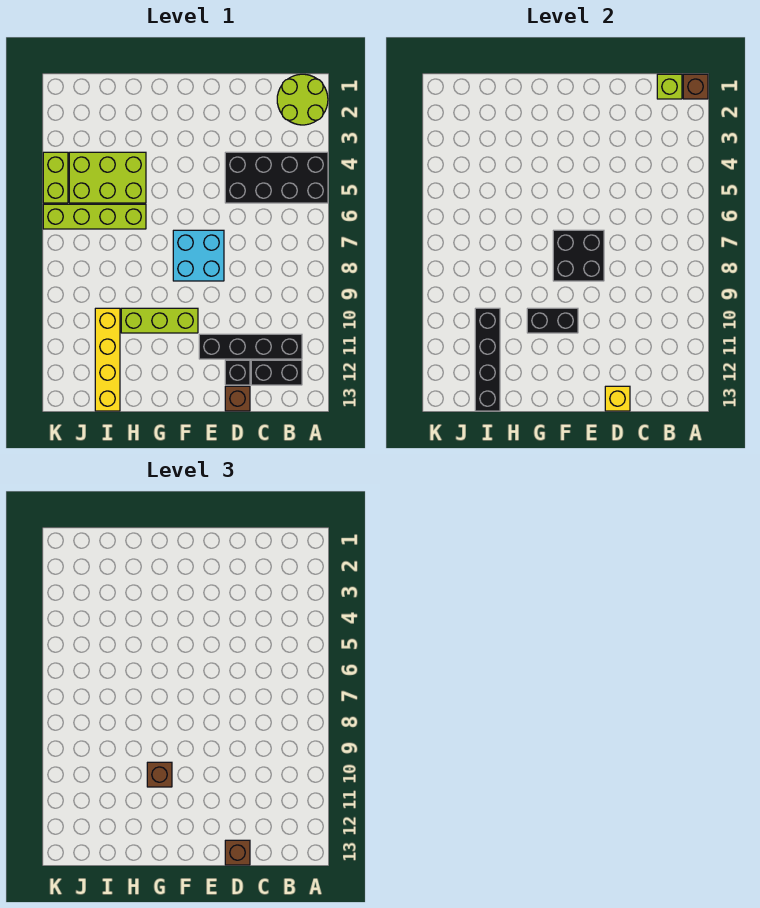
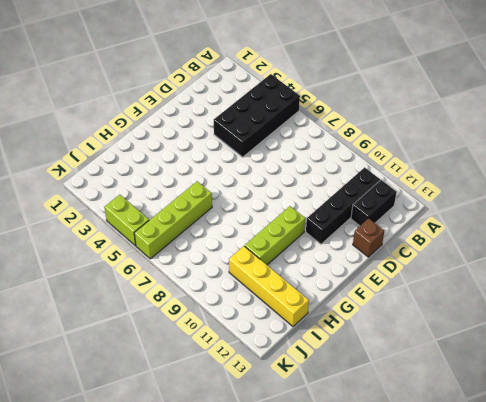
none -> lime round brick A1:B2 level 1
none -> black brick D12 level 1
none -> cyan brick E7:F8 level 1

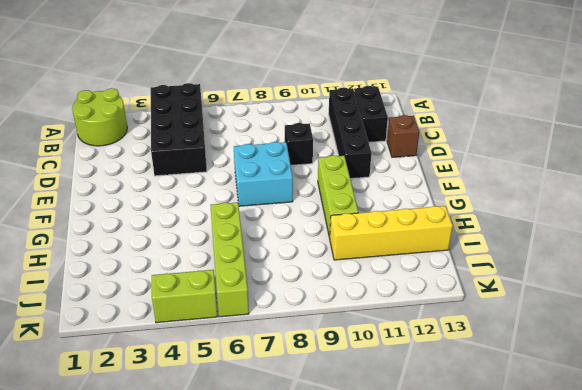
black brick D9 level 1 -> black brick D12 level 1
none -> lime brick H4:J5 level 1
none -> brown brick A1 level 2
none -> lime brick B1 level 2

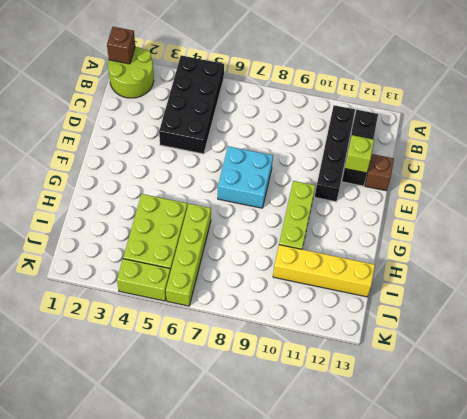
lime brick D12 level 2 -> lime brick B1 level 2
none -> yellow brick D13 level 2
none -> black brick E7:F8 level 2
none -> black brick F10:G10 level 2

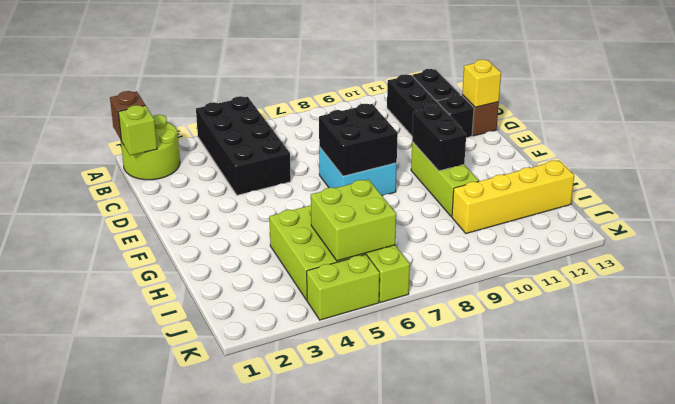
lime brick I5:J6 level 2 -> none
none -> black brick I10:I13 level 2
none -> brown brick D13 level 3
none -> brown brick G10 level 3

